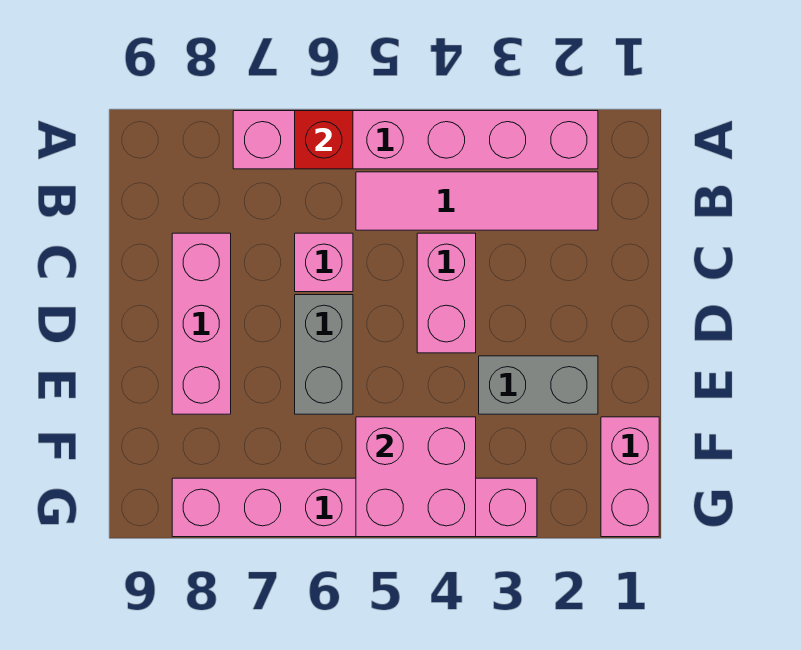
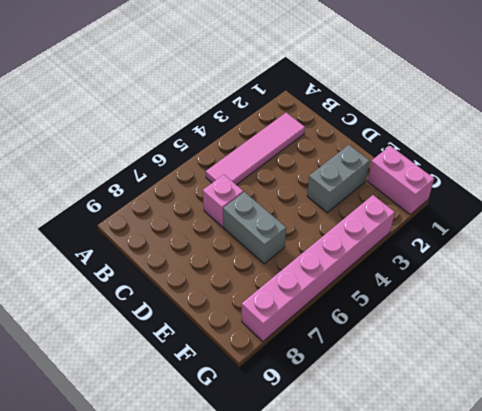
none -> pink brick A2:A7 level 1
none -> pink brick C4:D4 level 1

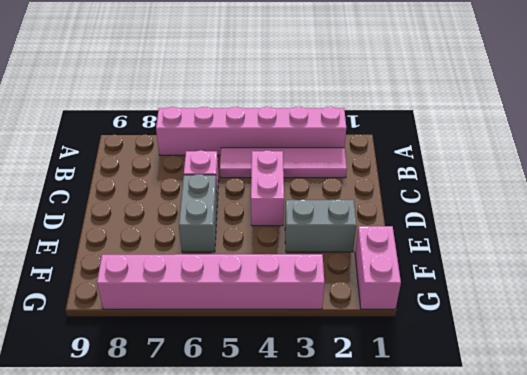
none -> pink brick C8:E8 level 1
none -> red brick A6 level 2

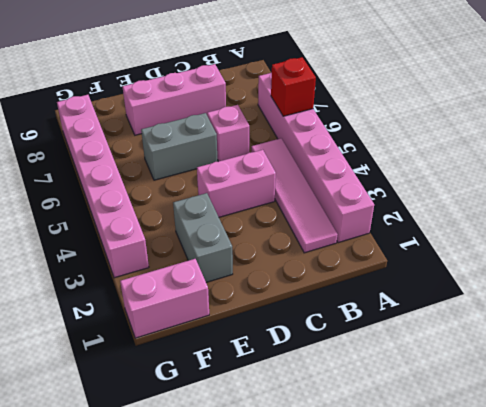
none -> pink brick F4:G5 level 2

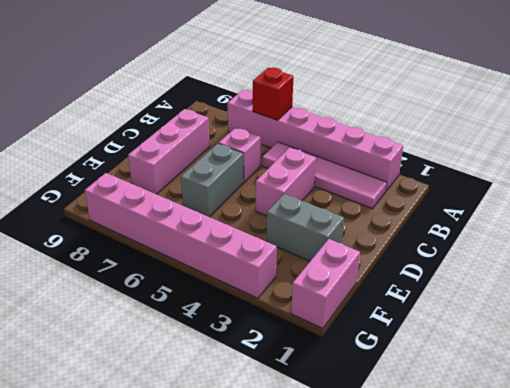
none -> pink brick F4:G5 level 2

